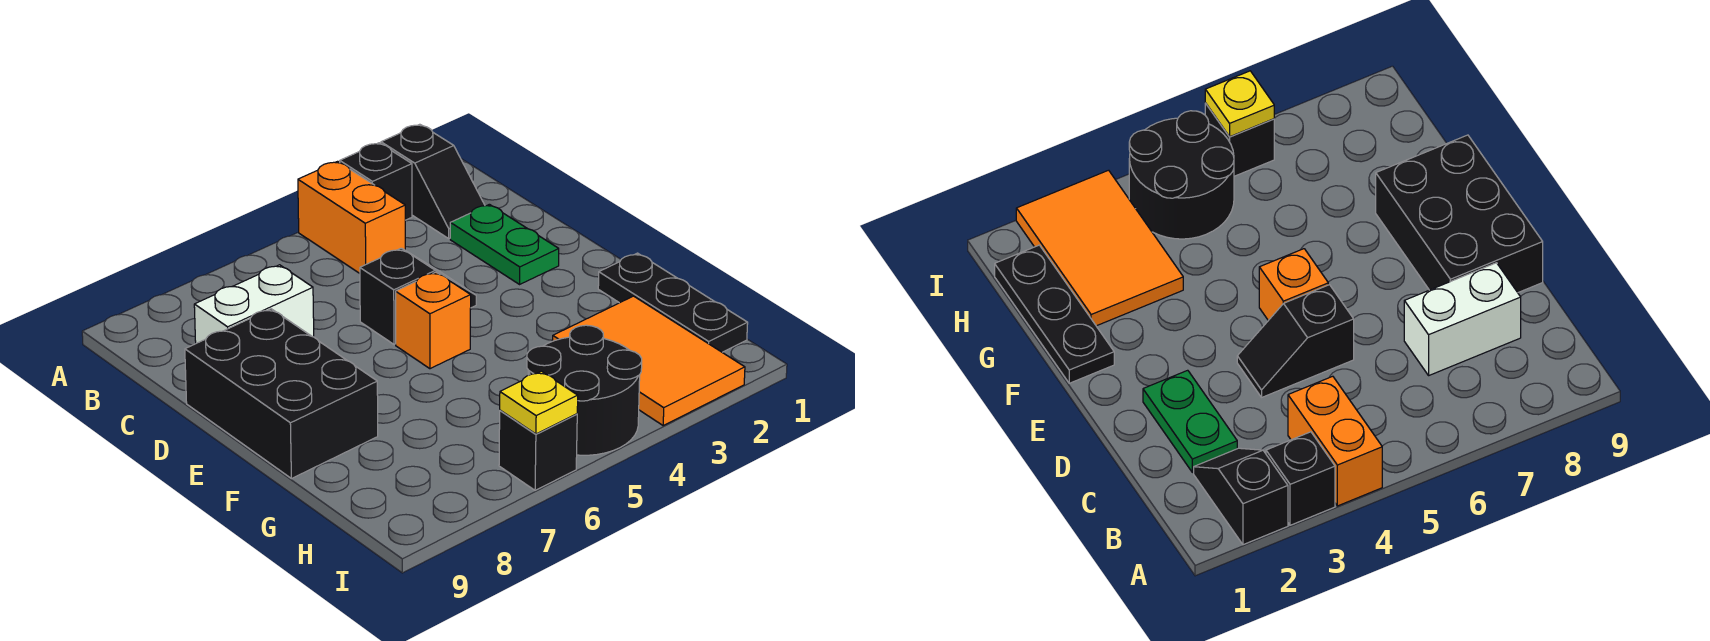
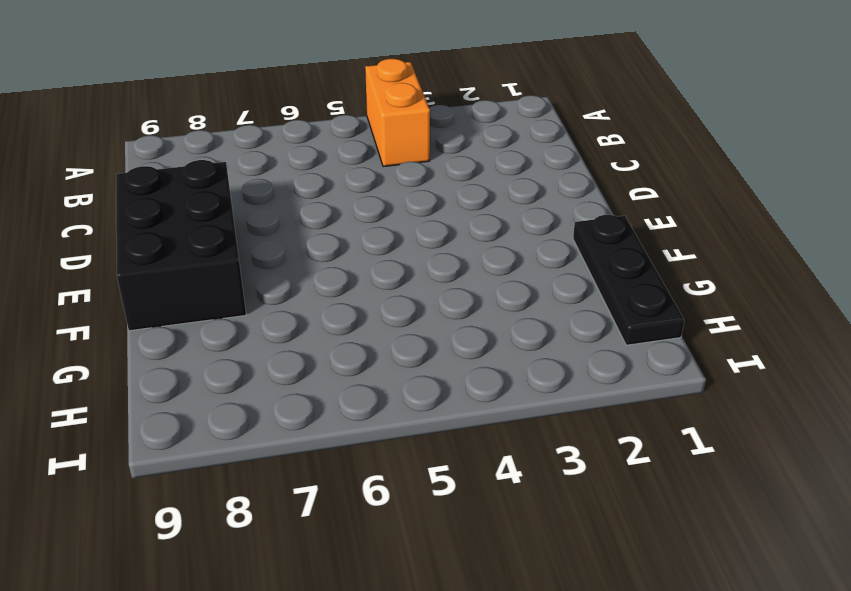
none -> black slope A2:B2 level 1 top A
none -> black brick A3 level 1
none -> green plate C2:D2 level 1

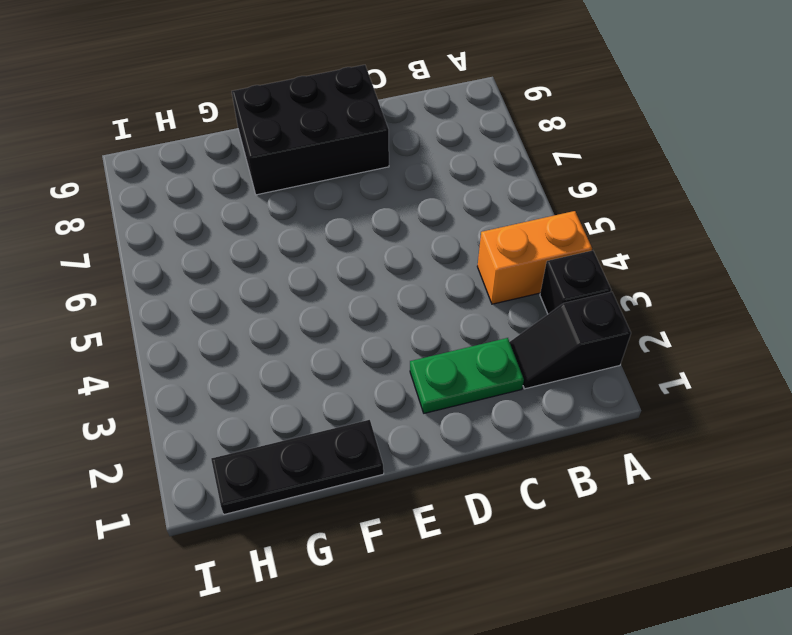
none -> white brick C7:C8 level 1
none -> black slope D4:D5 level 1 top 5
none -> orange brick E5 level 1

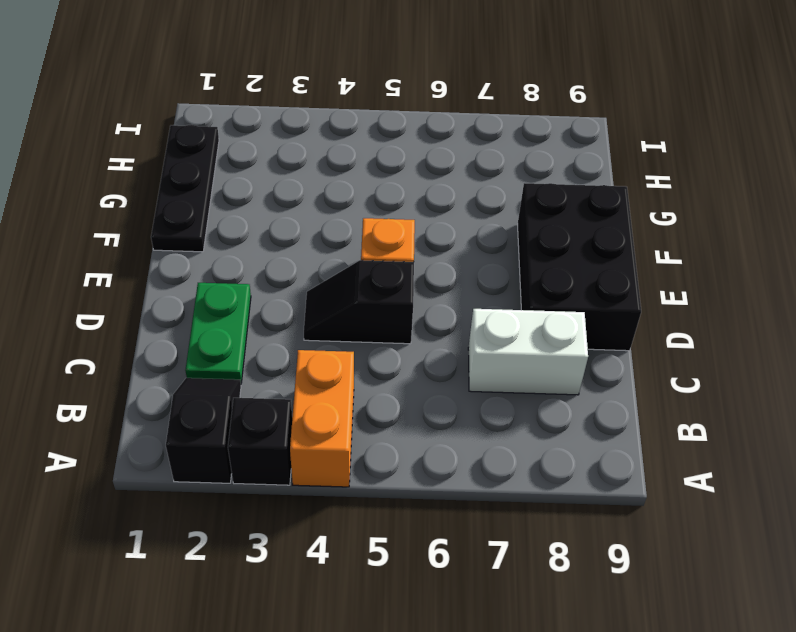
none -> orange tile G2:I3 level 1
none -> black round brick H4:I5 level 1
none -> black brick I6 level 1

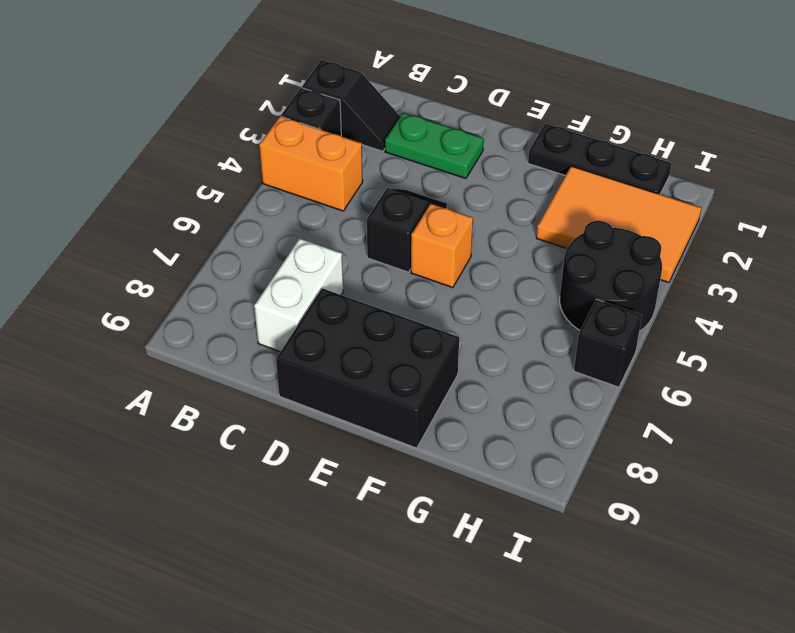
none -> yellow plate I6 level 2

